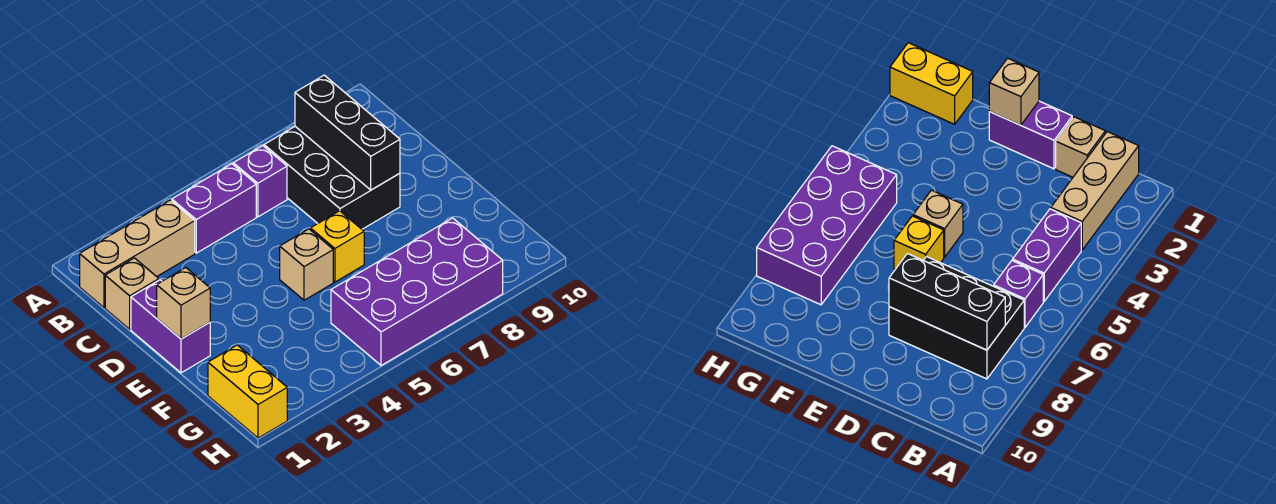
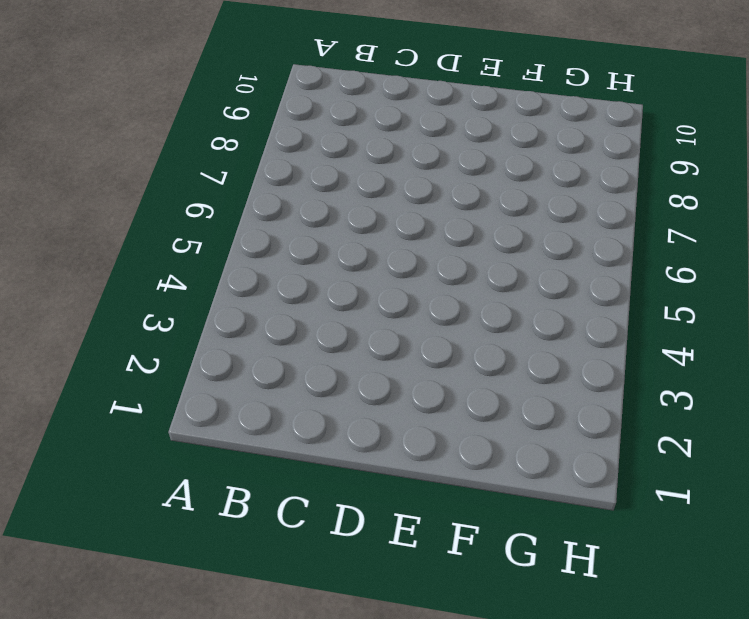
none -> tan brick B1:B3 level 1
none -> purple brick B4:B5 level 1
none -> purple brick B6 level 1

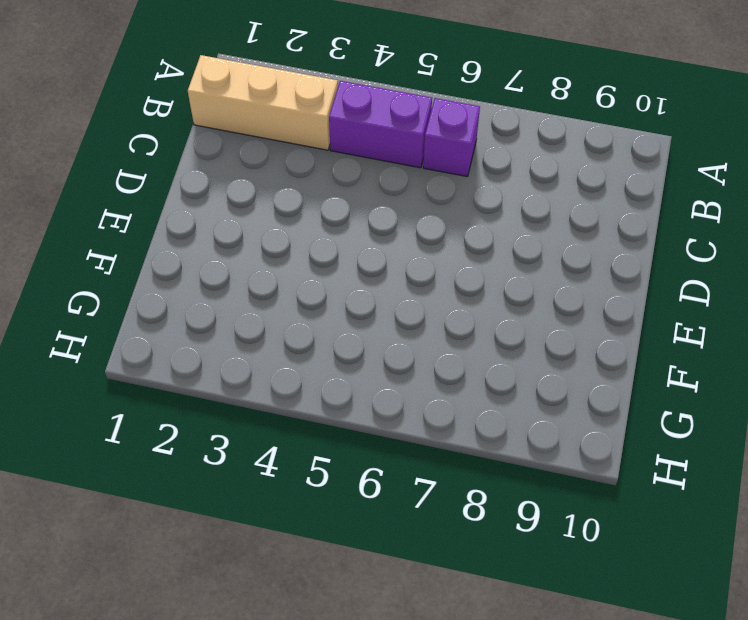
none -> black brick B7:D8 level 1
none -> tan brick C1 level 1
none -> purple brick D1:E1 level 1

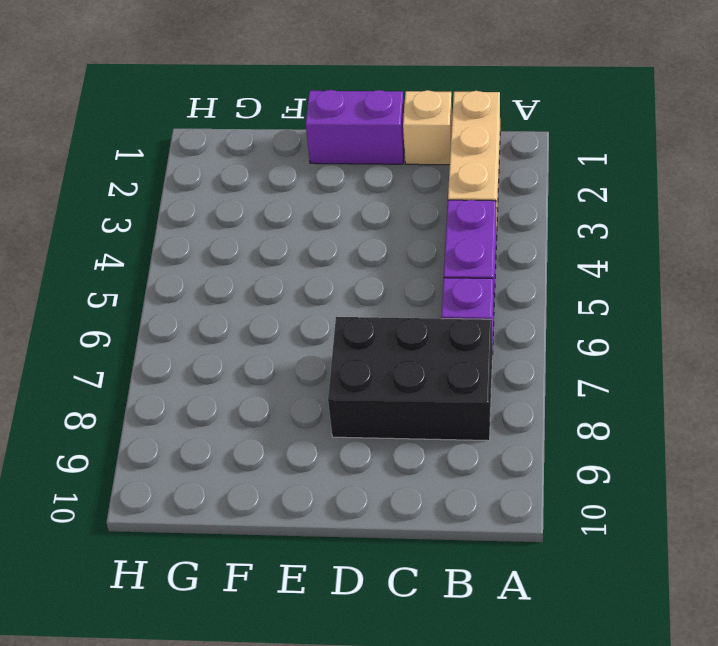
none -> tan brick E5 level 1
none -> yellow brick E6 level 1
none -> yellow brick G1:H1 level 1

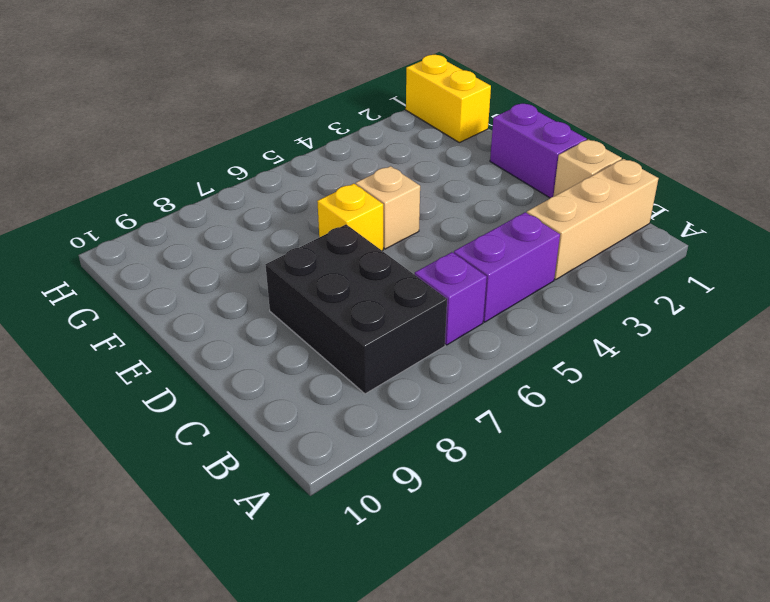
none -> purple brick G5:H8 level 1
none -> black brick B8:D8 level 2
none -> tan brick E1 level 2

